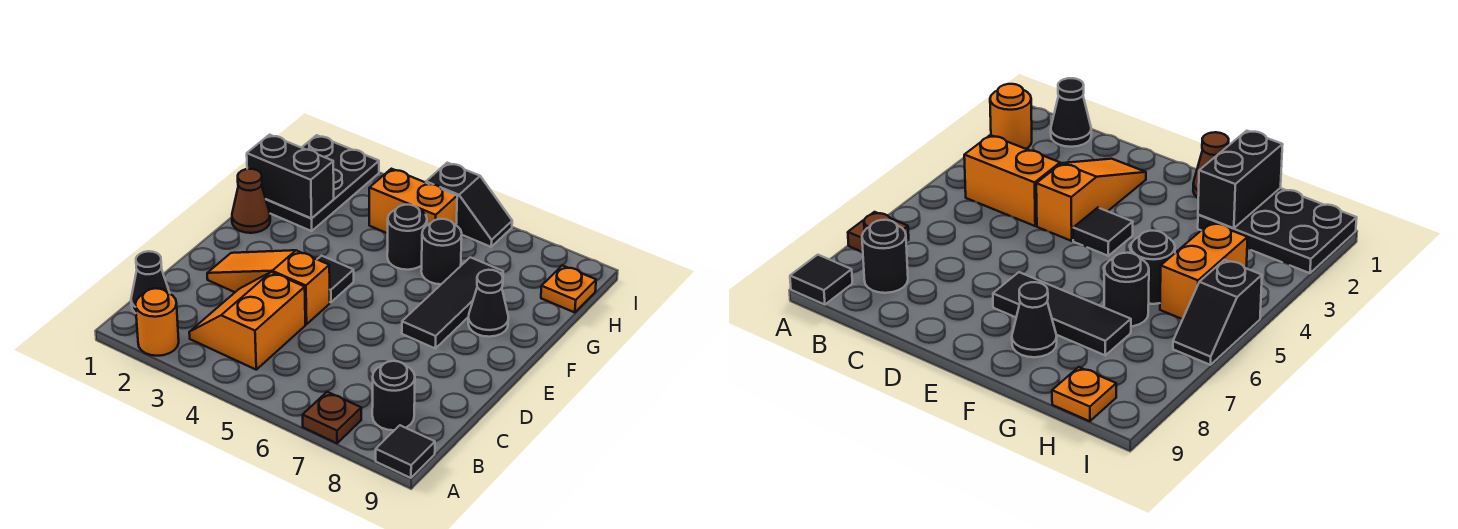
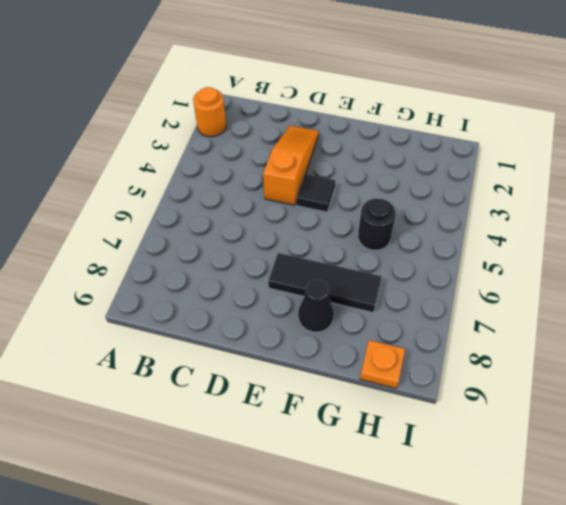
none -> brown plate A7 level 1
none -> black tile A9 level 1
none -> black cone B1 level 1

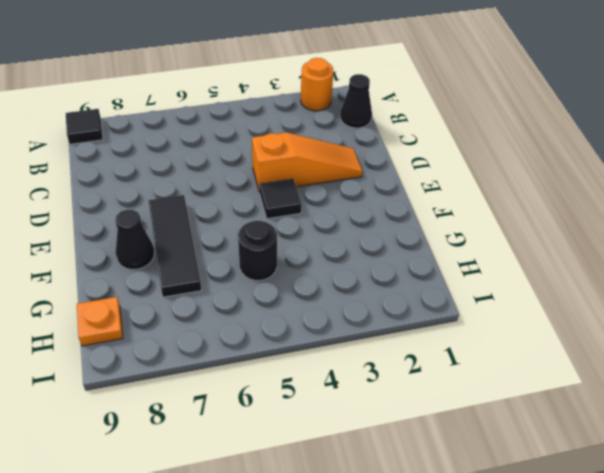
none -> brown plate A7 level 1
none -> orange slope B3:C4 level 1 top 4
none -> black round brick B8 level 1

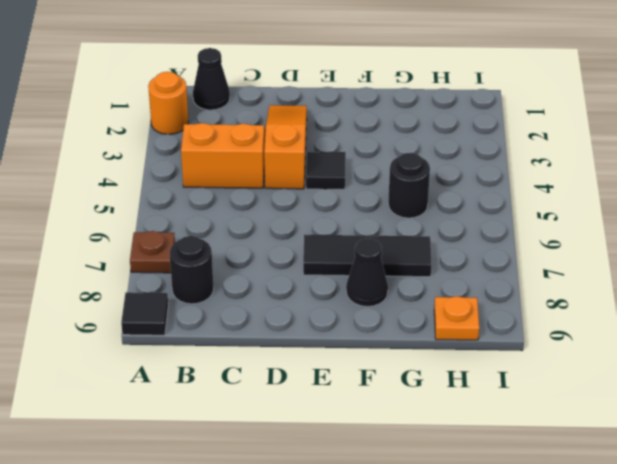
none -> brown cone F1 level 1
none -> black plate G1:I2 level 1
none -> black round brick G6 level 1

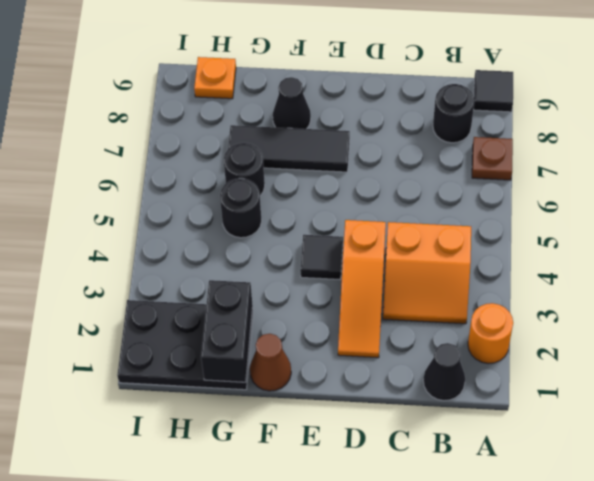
none -> orange brick H4:H5 level 1
none -> black slope I5:I6 level 1 top 5

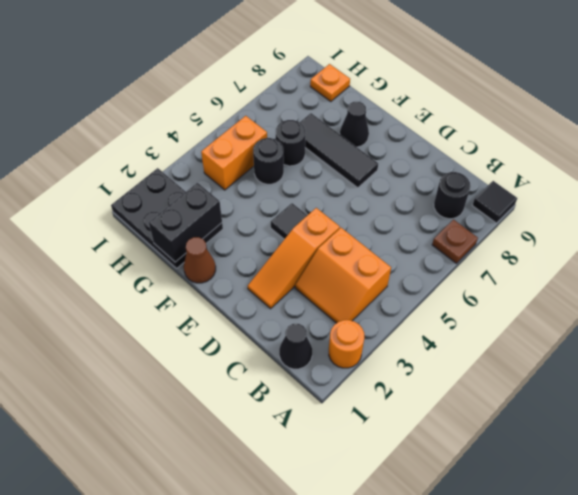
none -> black slope I5:I6 level 1 top 5

